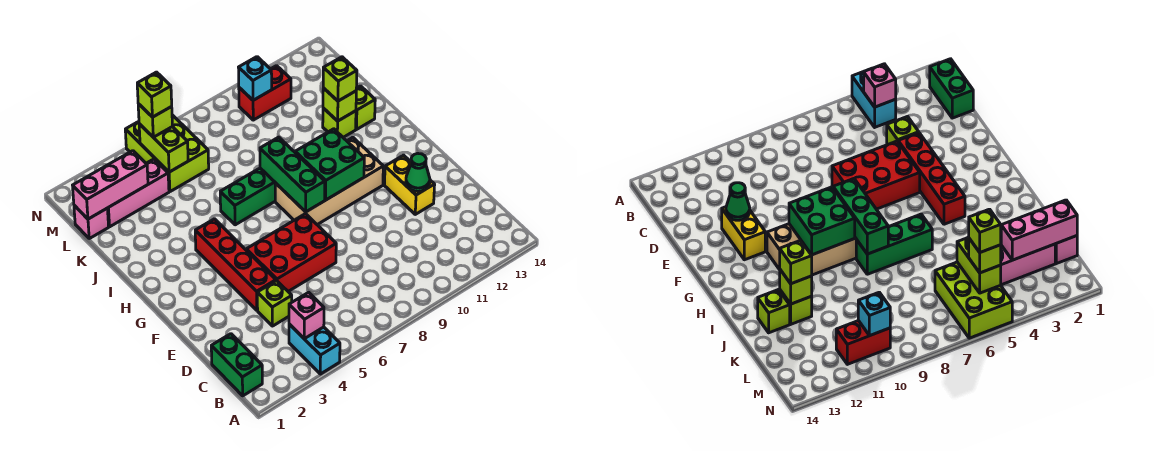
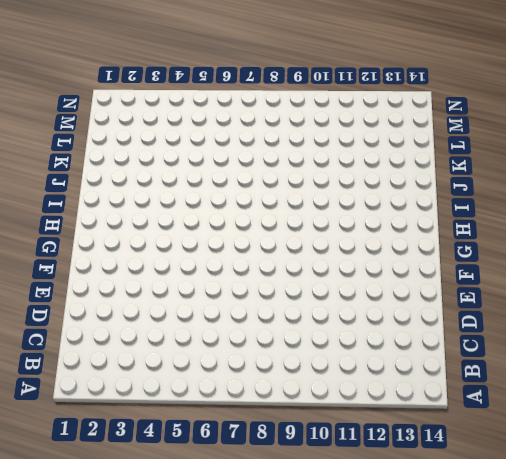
none -> cyan brick A4:B4 level 1
none -> green brick B1:C1 level 1
none -> lime brick D4 level 1

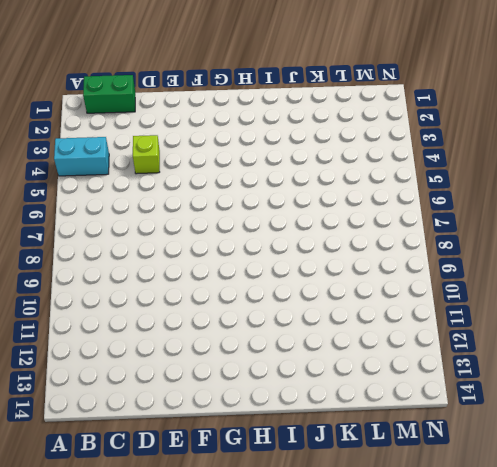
none -> red brick E4:H4 level 1
none -> red brick E5:F7 level 1
none -> yellow brick E12:F12 level 1

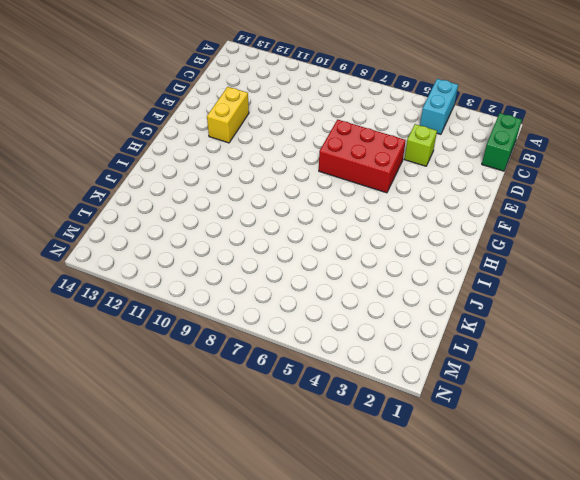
none -> red brick E4:H4 level 1
none -> tan brick G8:H11 level 1
none -> green brick I6:I8 level 1

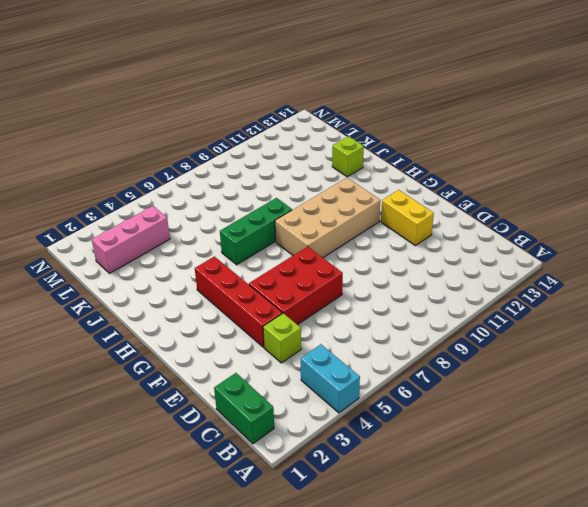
none -> lime brick J12 level 1
none -> pink brick L1 level 1
none -> lime brick L5:N6 level 1

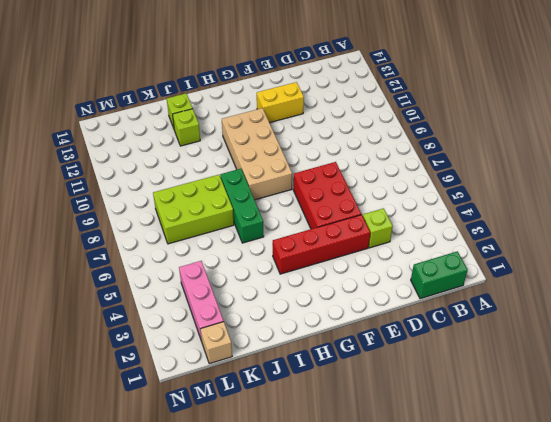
lime brick J7:L8 level 1 -> lime brick L5:N6 level 1
tan brick L1 level 1 -> pink brick L1 level 1
none -> cyan brick A4:B4 level 1
none -> red brick M10:M11 level 1
none -> pink brick B4 level 2

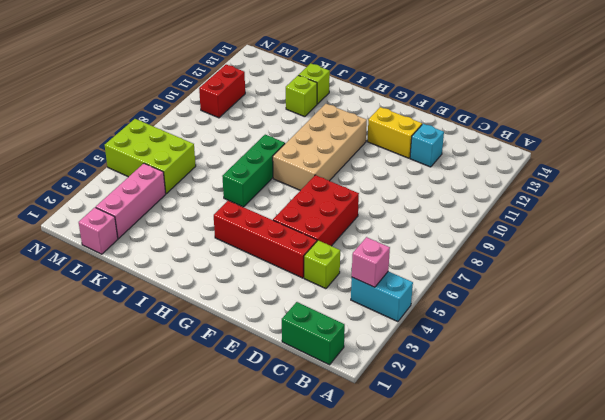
cyan brick D12 level 1 -> cyan brick M10 level 2
none -> green cone E12 level 2
none -> green brick G8:I8 level 2
none -> green brick G9:H10 level 2

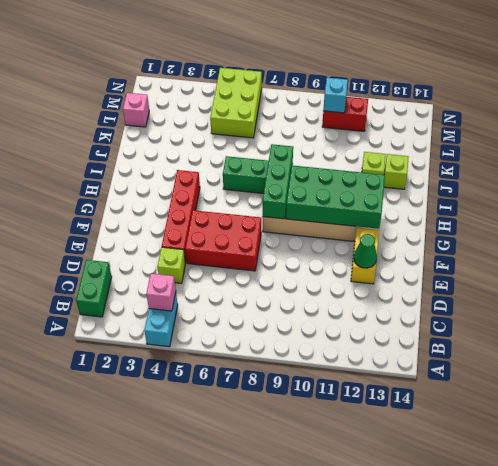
green brick G9:H12 level 2 -> green brick G9:H10 level 2
none -> pink brick L2:L4 level 1
none -> lime brick J12 level 2
none -> pink brick L1:L3 level 2

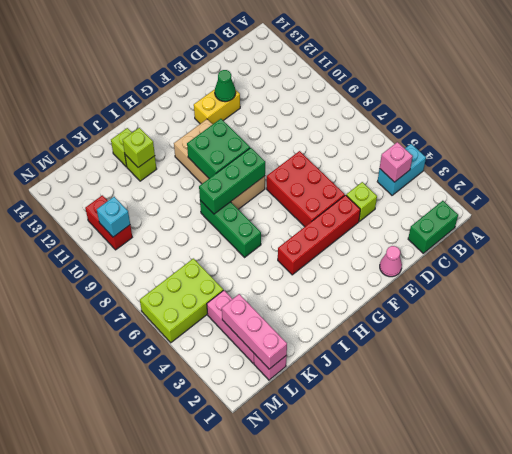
pink cone E1 level 1 -> none
none -> lime brick L5:M5 level 2
none -> lime brick J12 level 3
none -> lime brick M5 level 3

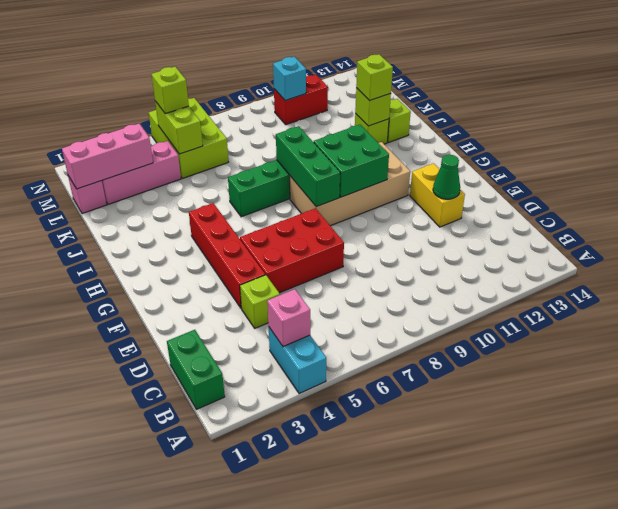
none -> lime brick M5 level 4

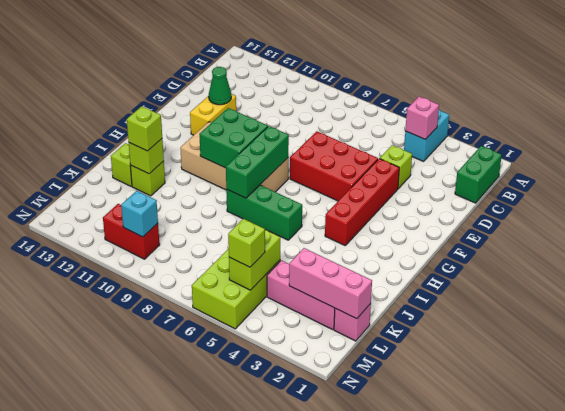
none -> lime brick M5 level 4

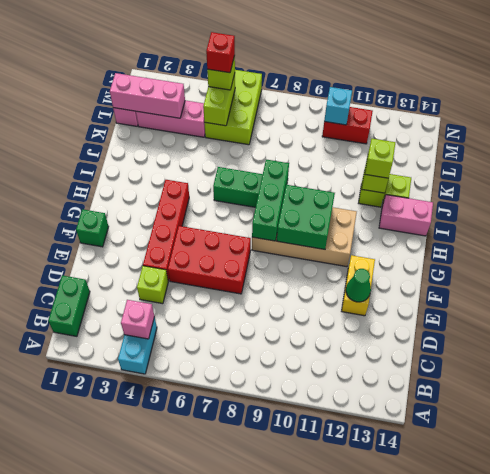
green brick F1 level 1 -> none
pink brick I13:I14 level 1 -> none
red brick M5 level 4 -> lime brick M5 level 4

